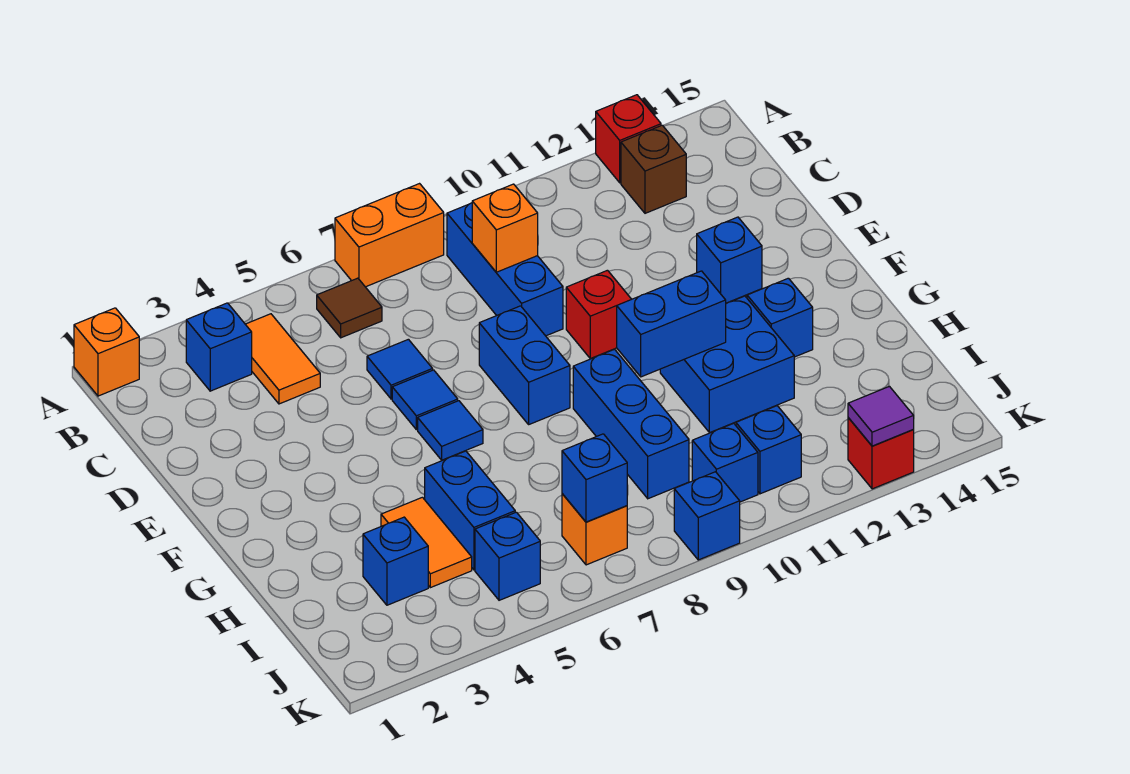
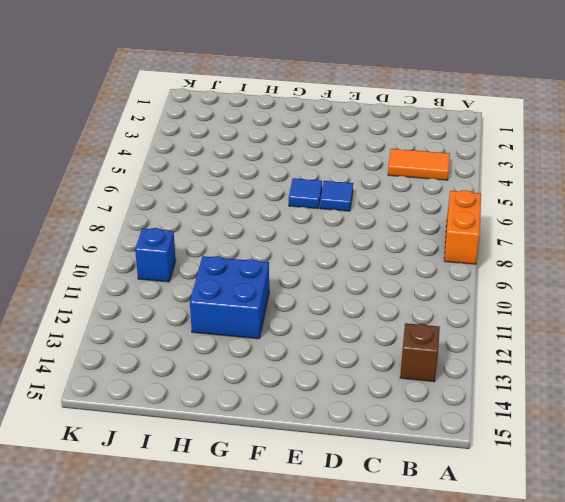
none -> orange brick A1 level 1
none -> red brick A13 level 1
none -> blue brick B3 level 1
none -> brown tile B6 level 1

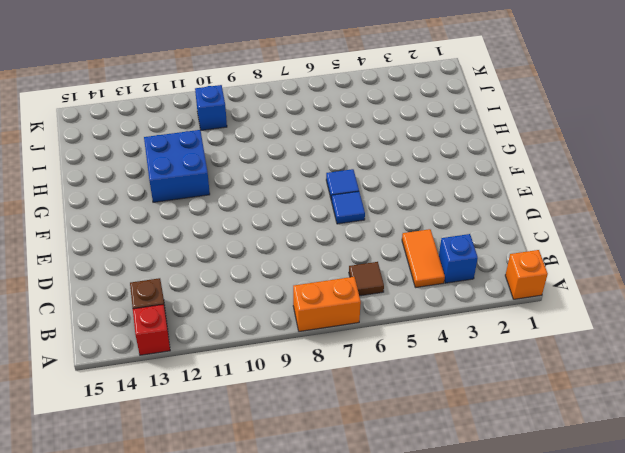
none -> blue brick B9:D9 level 1
none -> blue tile D6 level 1
none -> blue brick E8:F8 level 1
none -> red brick E10 level 1

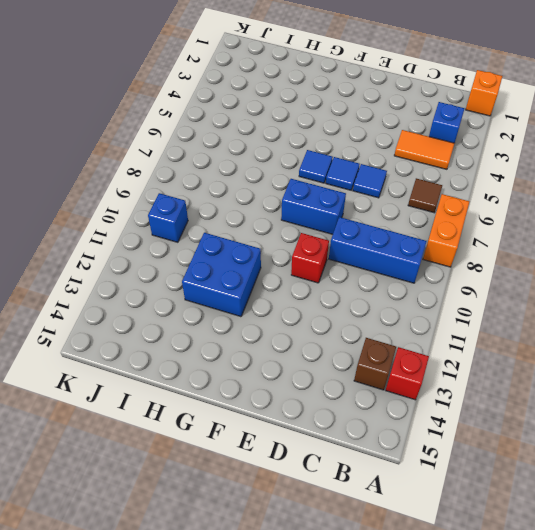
none -> blue brick E13 level 1
none -> blue brick G9:I9 level 1
none -> blue brick G13 level 1
none -> orange tile H4:I4 level 1

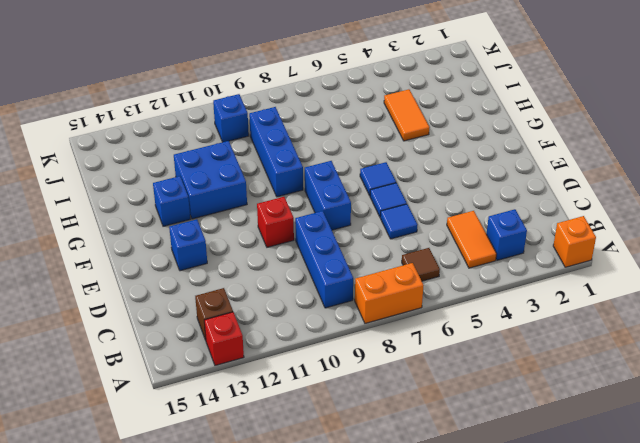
none -> blue brick H5:I5 level 1
none -> blue brick I3 level 1
none -> blue brick J5 level 1
none -> orange brick J7 level 1

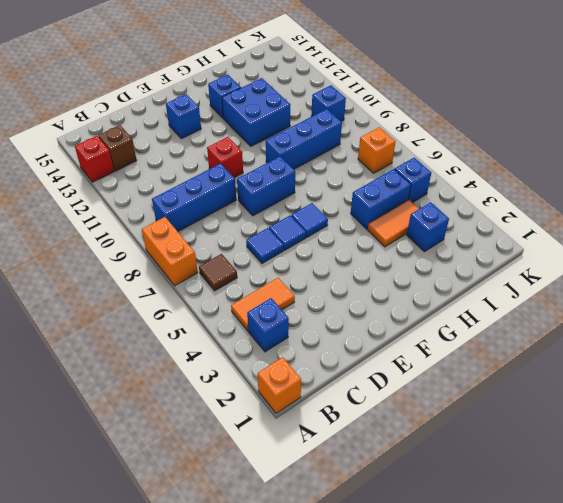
none -> blue brick J11 level 1
none -> blue brick K9 level 1
none -> red brick K13 level 1
none -> orange brick C9 level 2

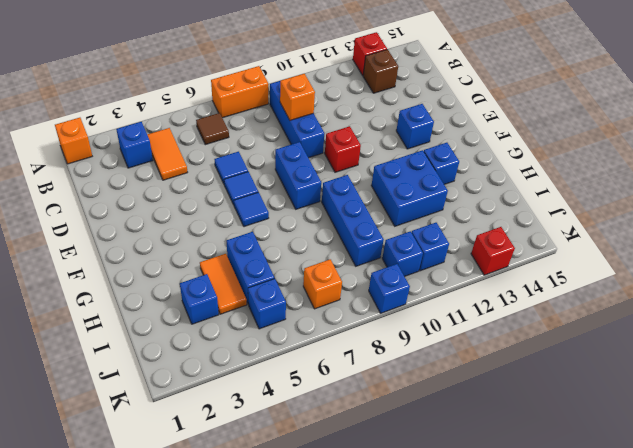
none -> blue brick G10:G11 level 2
none -> blue brick J7 level 2
none -> purple tile K13 level 2

